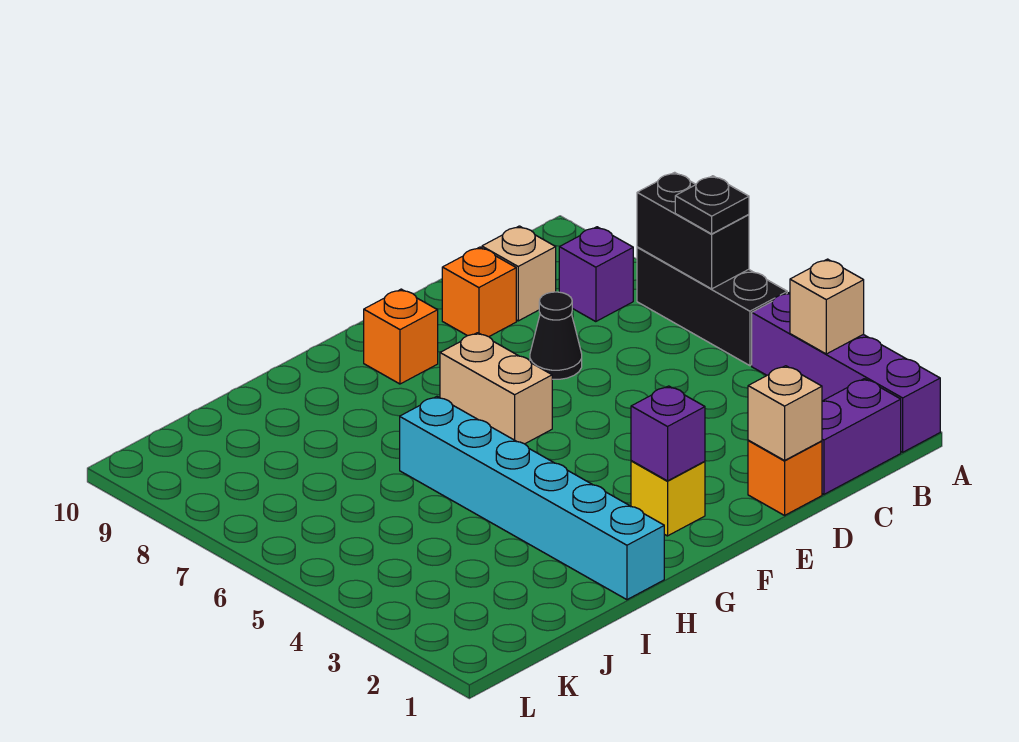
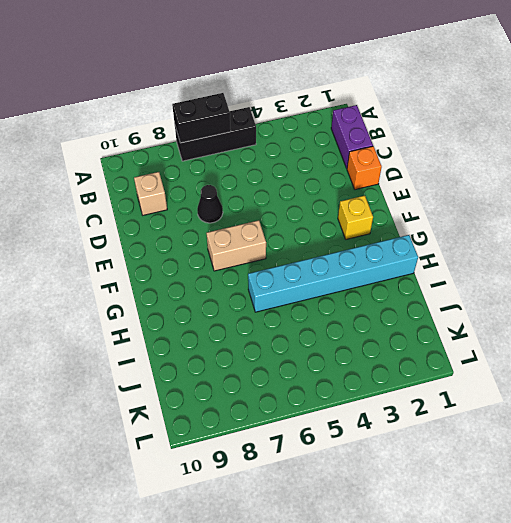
none -> purple brick A1:A4 level 1
none -> purple brick B8 level 1
none -> orange brick D9 level 1

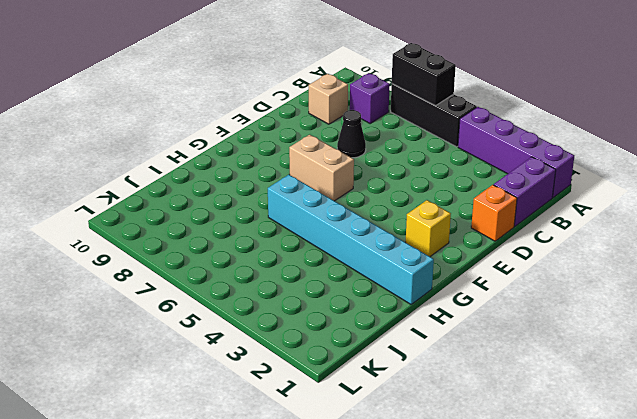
none -> orange brick D9 level 1
none -> orange brick F9 level 1
none -> tan brick A3 level 2

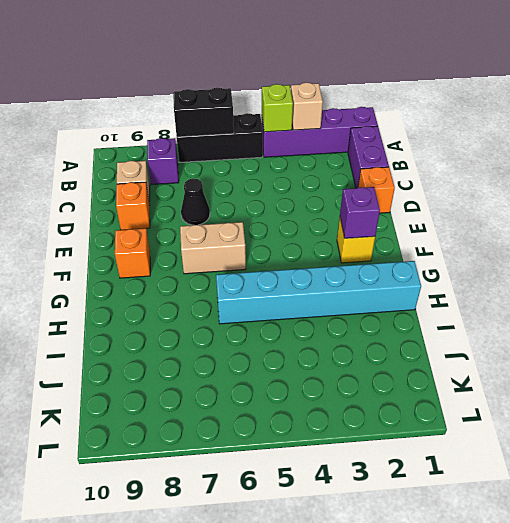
lime brick A4 level 2 -> none
none -> tan brick D1 level 2
none -> black plate A6 level 3

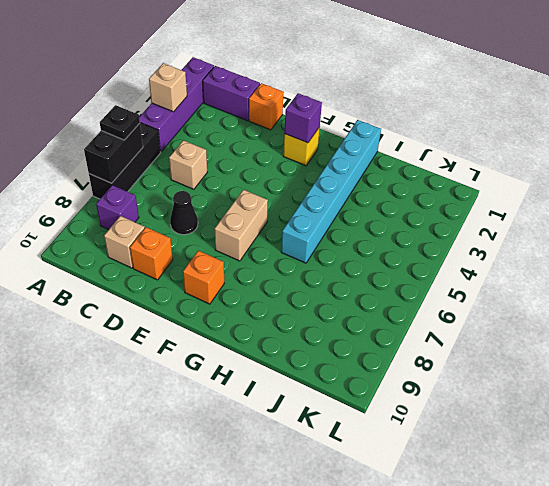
tan brick C5 level 1 -> tan brick D1 level 2

